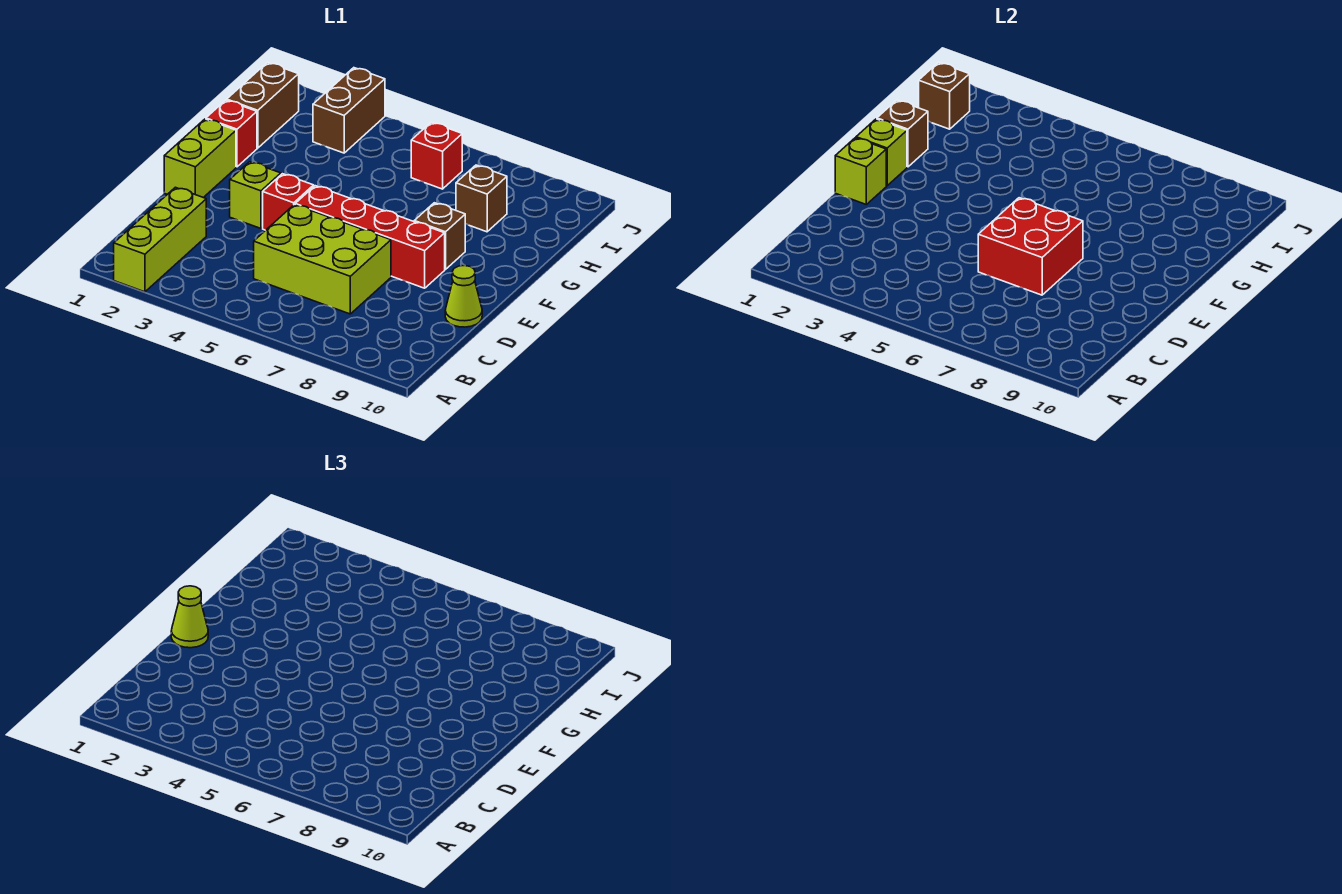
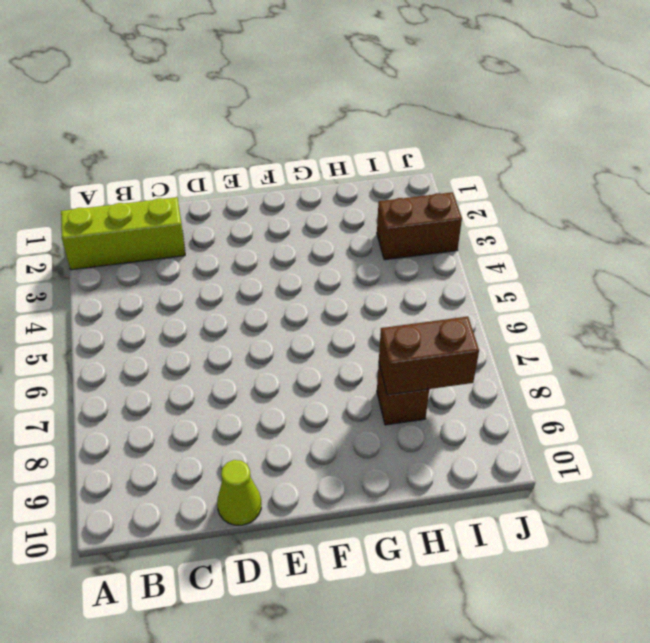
brown brick H8:I8 level 2 -> brown brick H1:I1 level 1
none -> lime brick C5:D7 level 1
none -> lime brick E1:F1 level 1
none -> lime brick E3 level 1

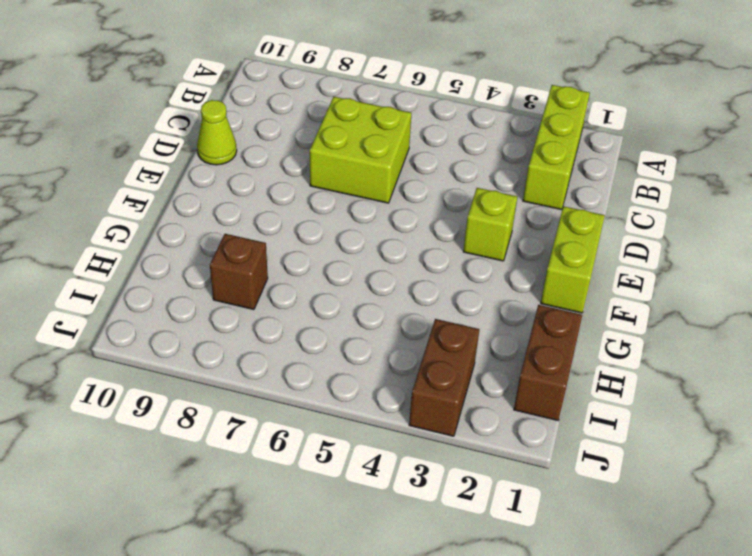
lime brick C6:D7 level 1 -> lime brick C5:D7 level 1
none -> red brick E4 level 1
none -> red brick E5:E8 level 1
none -> brown brick F8 level 1

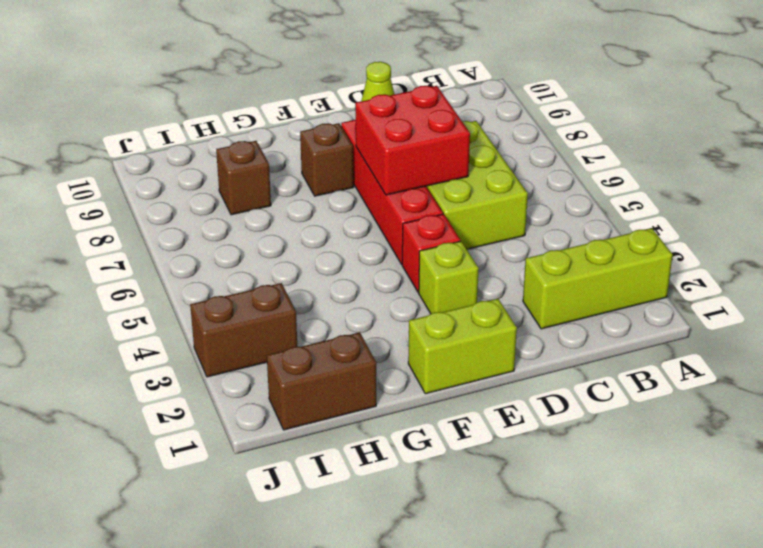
none -> red brick G1 level 1
none -> red brick I6 level 1
none -> lime brick E1 level 2

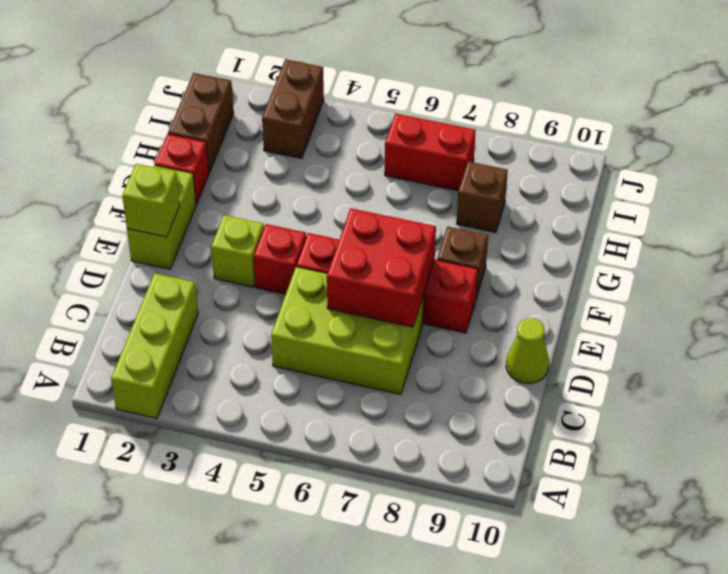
red brick I6:I7 level 1 -> red brick I6 level 1
none -> lime brick F1 level 2
none -> brown brick G1 level 2
none -> brown brick I1 level 2

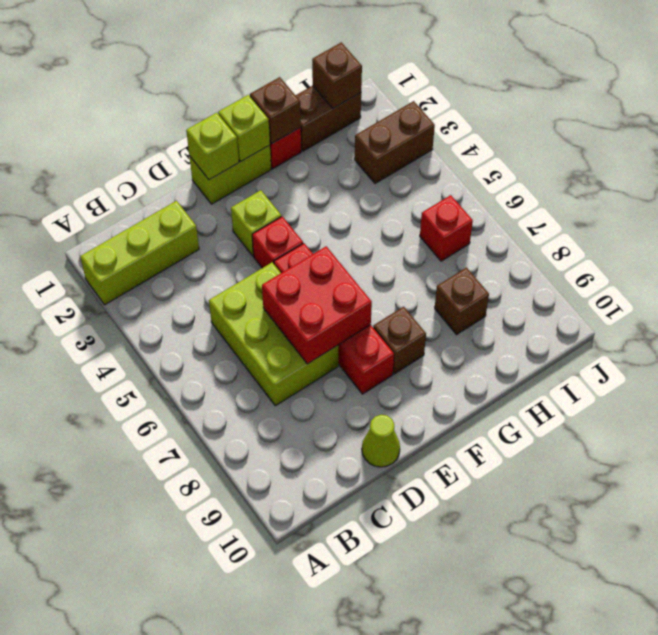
none -> lime cone E1 level 3

